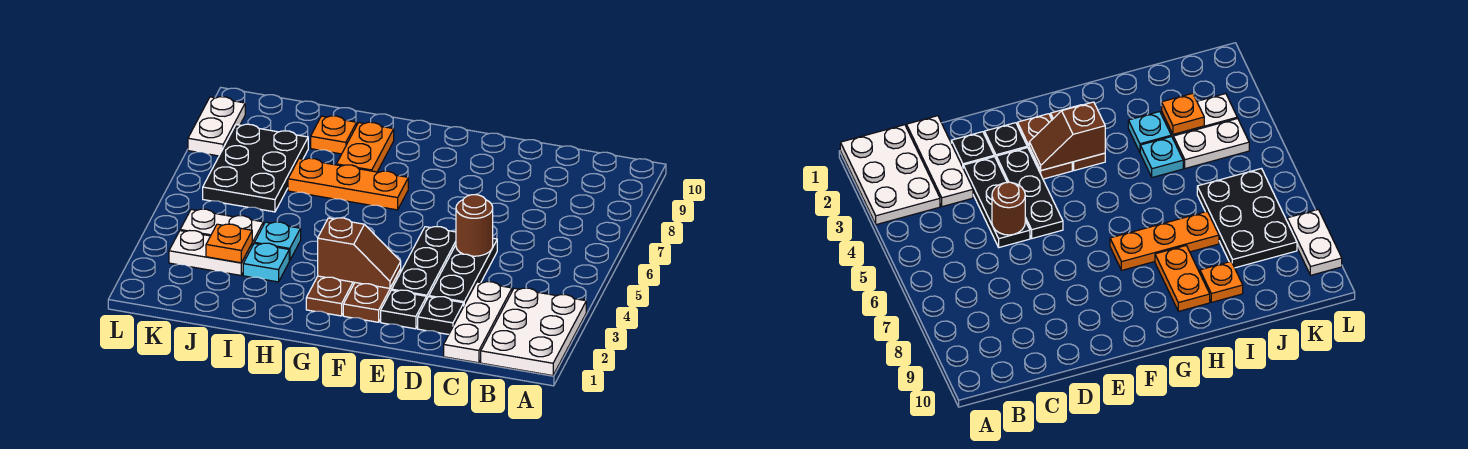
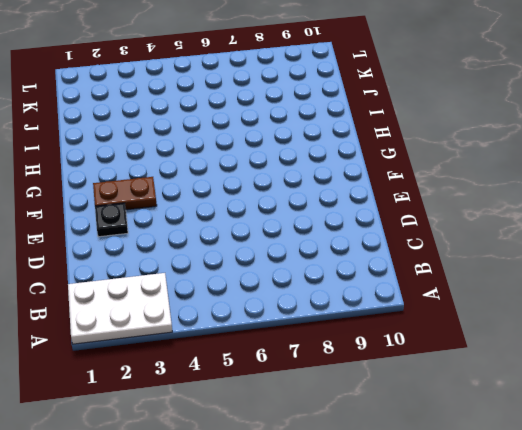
none -> white plate C1:C3 level 1
none -> black plate D2 level 1
none -> black plate D3:D5 level 1

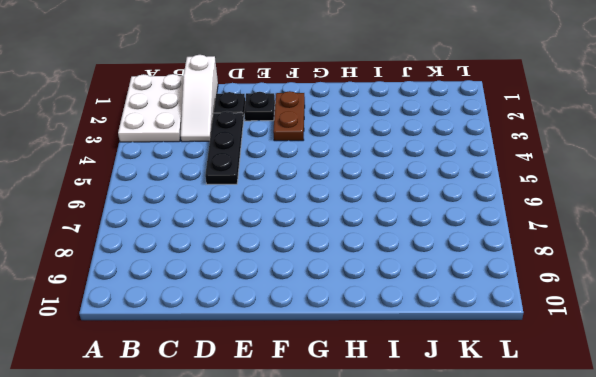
white slope C1:C3 level 1 top 1 -> white plate C1:C3 level 1
none -> black plate E3:E5 level 1
none -> brown plate G2:G3 level 1
none -> orange plate G7:I7 level 1

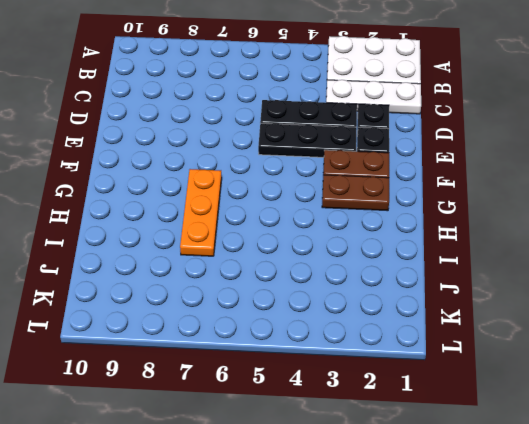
none -> orange plate H8:H9 level 1
none -> cyan plate I3 level 1
none -> cyan plate I4 level 1

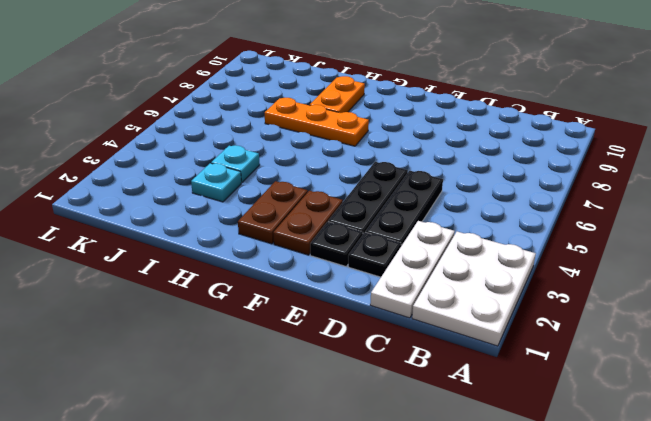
none -> orange plate I9 level 1
none -> white plate J3:K3 level 1
none -> white plate J4:K4 level 1

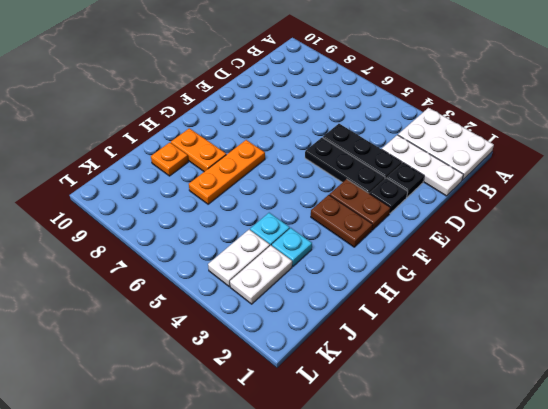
none -> black plate J6:K8 level 1
none -> white plate L8:L9 level 1
none -> brown round brick D5 level 2

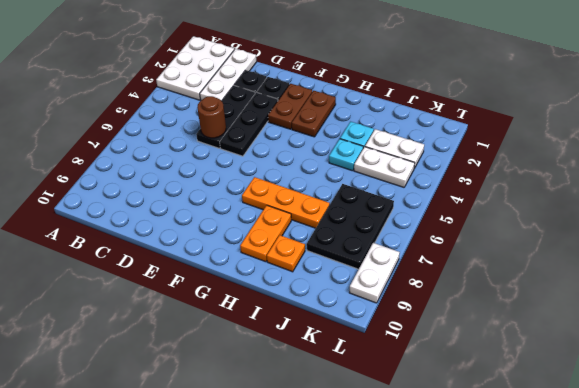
none -> brown slope F3:G3 level 2 top G
none -> orange plate J3 level 2

